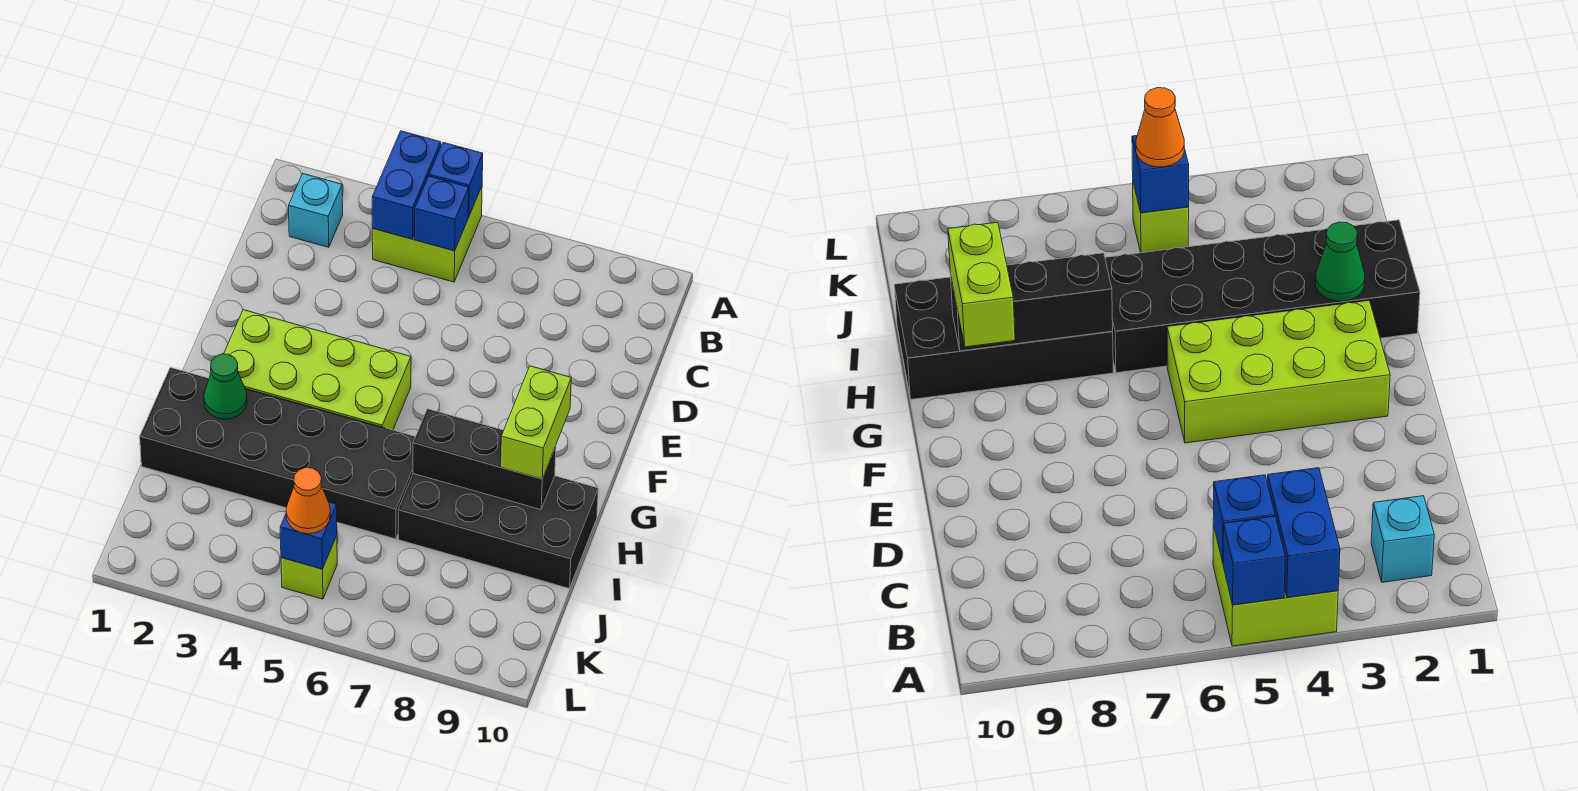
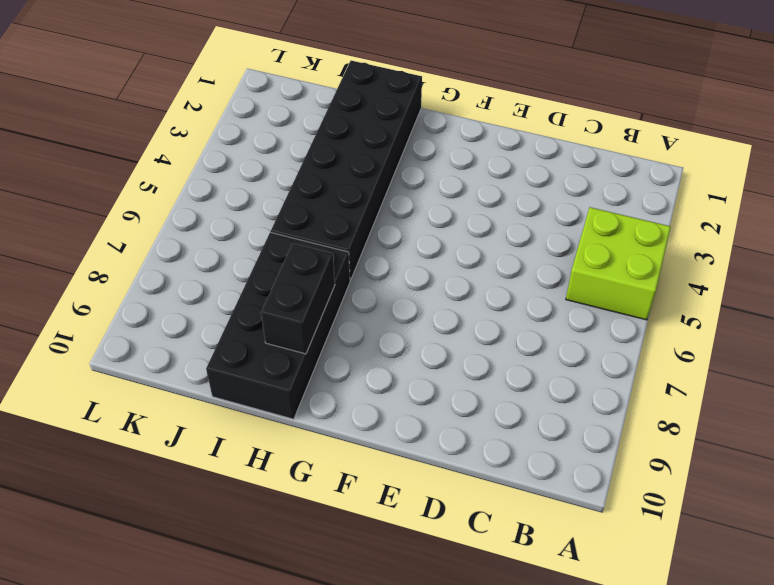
black brick H8:H9 level 2 -> black brick H7:H9 level 2
none -> cyan brick B2 level 1
none -> lime brick F2:G5 level 1
none -> lime brick K5 level 1

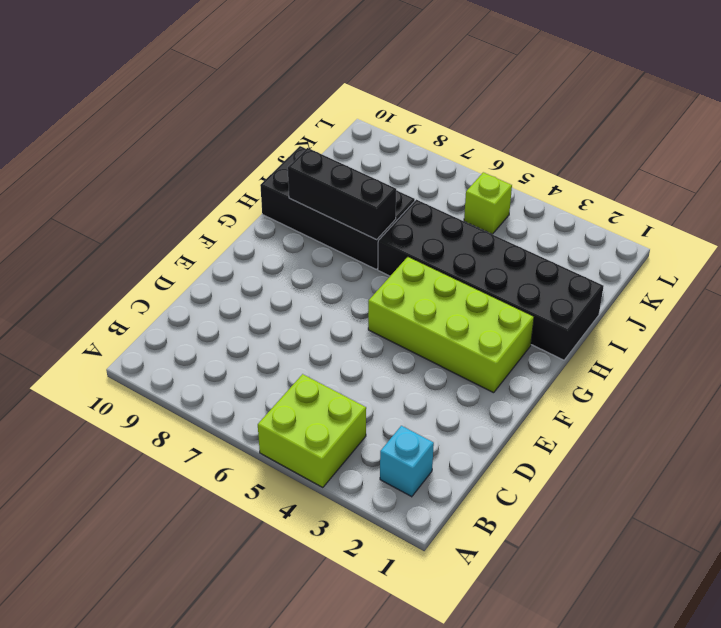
none -> blue brick A4:B4 level 2
none -> blue brick A5 level 2
none -> blue brick B5 level 2

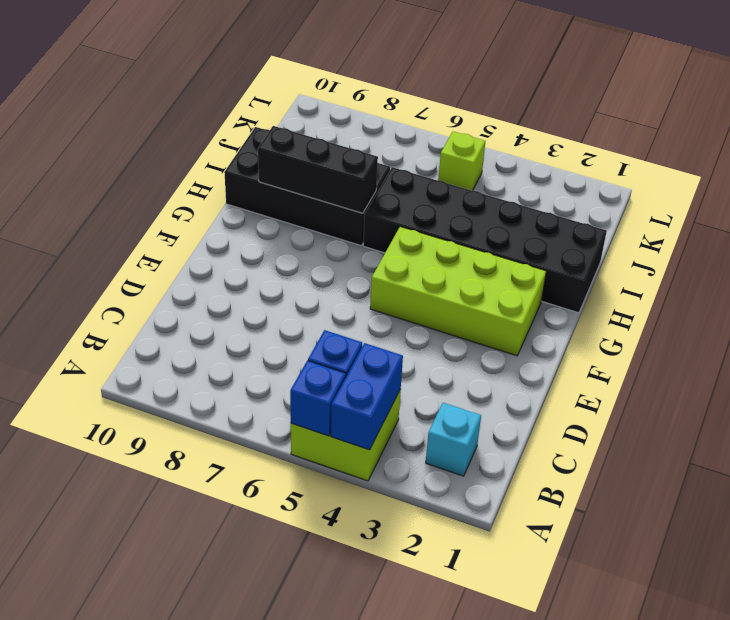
none -> green cone H2 level 2
none -> blue brick K5 level 2
none -> lime brick G9:H9 level 3

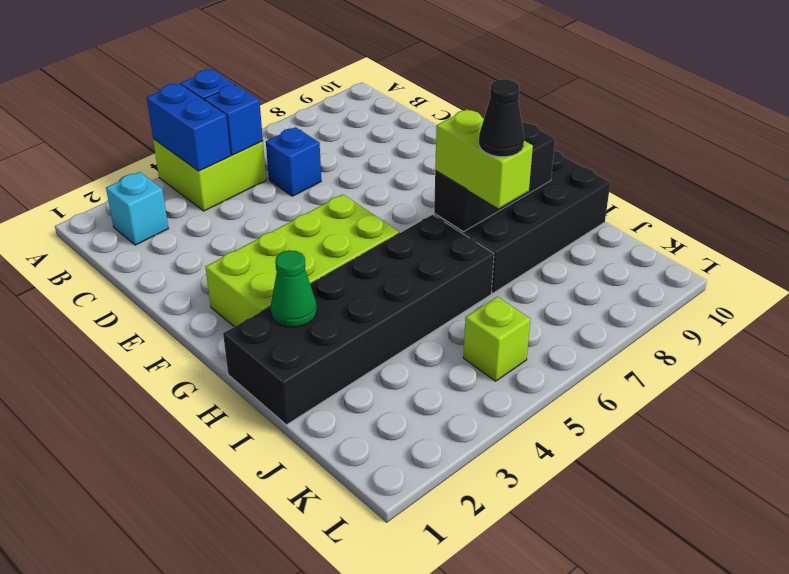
blue brick C6 level 1 -> blue brick K5 level 2
lime brick H7:I7 level 3 -> lime brick G9:H9 level 3
black cone I7 level 4 -> none
none -> orange cone K5 level 3

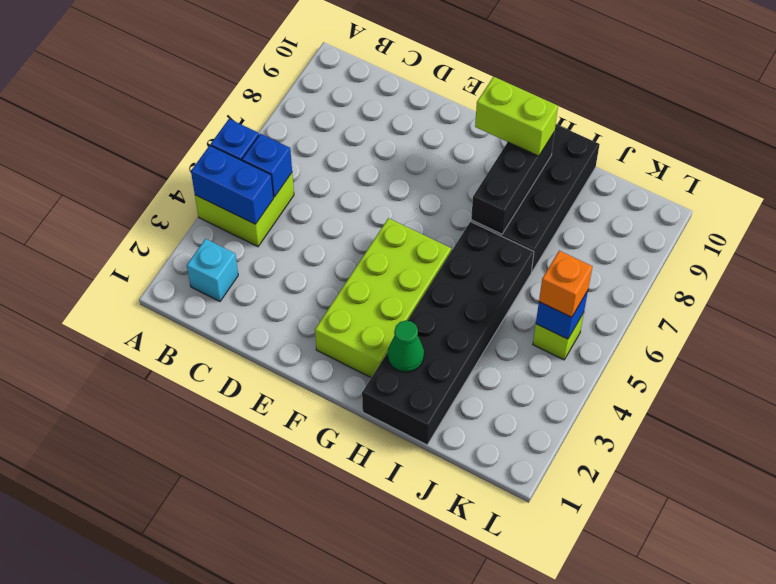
orange brick K5 level 3 -> orange cone K5 level 3

